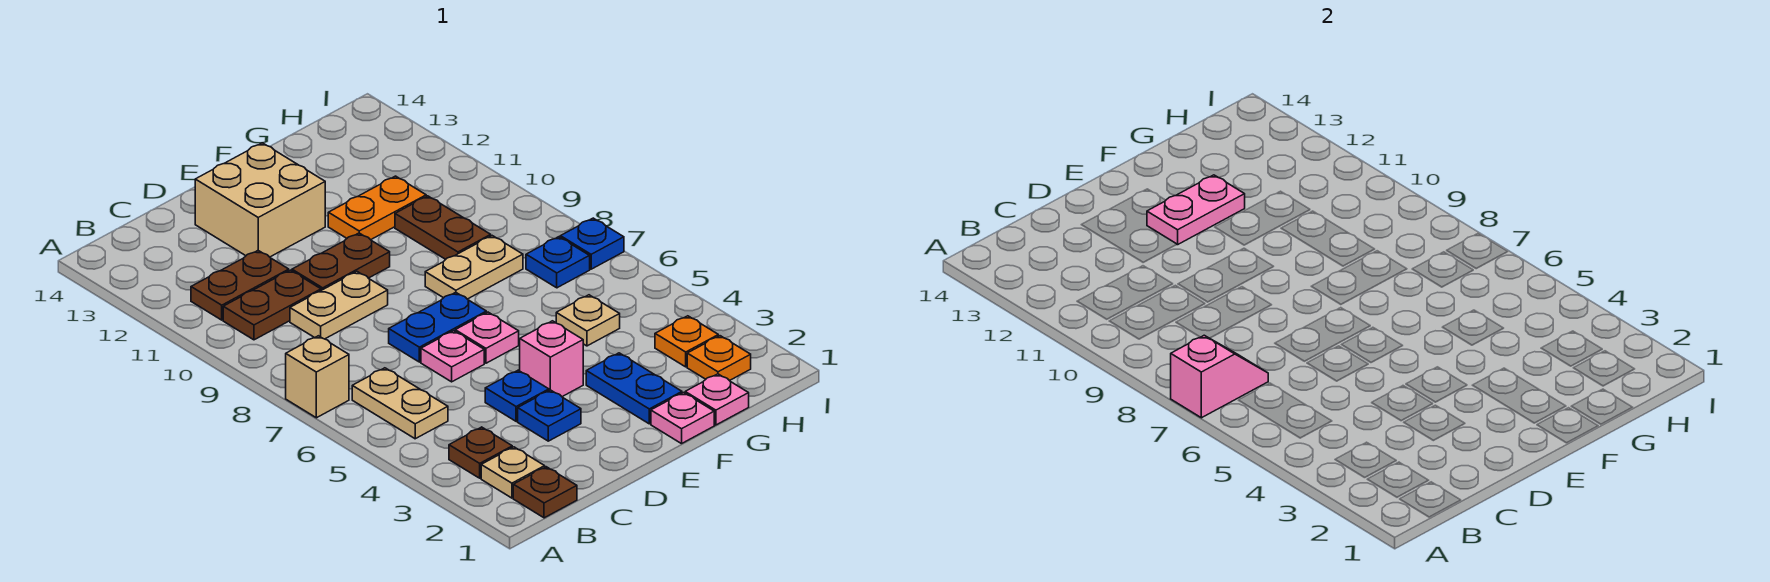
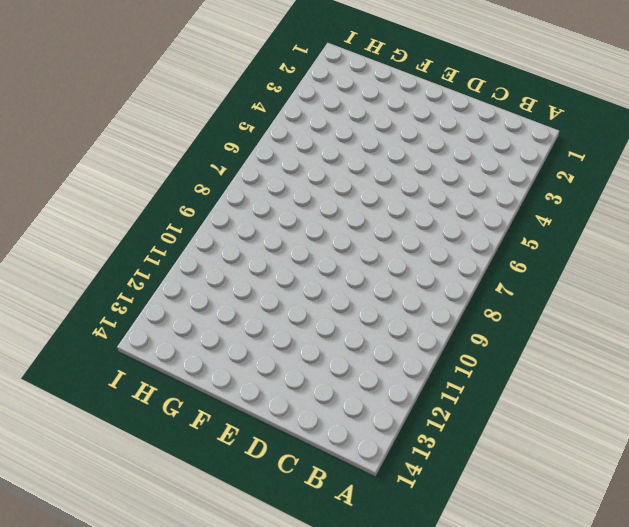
none -> tan brick A7 level 1
none -> brown plate B1 level 1
none -> tan plate B2 level 1

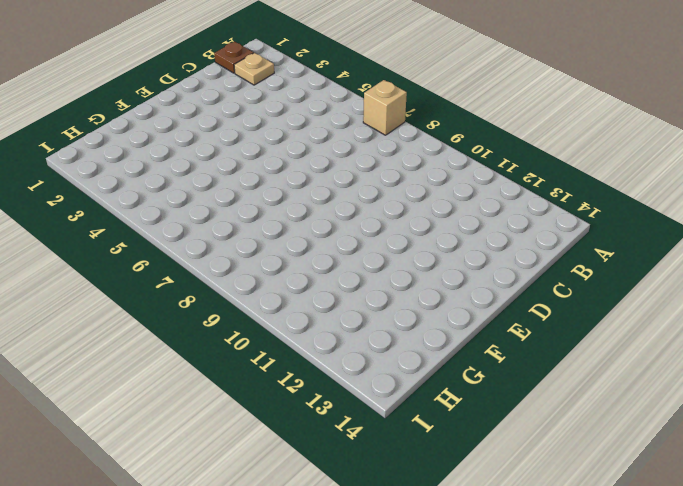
none -> brown plate B3 level 1
none -> tan plate B5:B6 level 1
none -> brown plate B10:C10 level 1

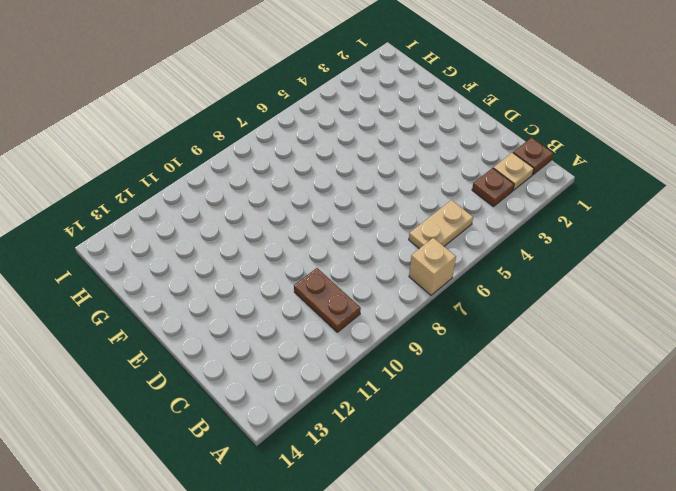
none -> brown plate B11:C11 level 1
none -> tan plate C9:D9 level 1
none -> blue plate D3 level 1

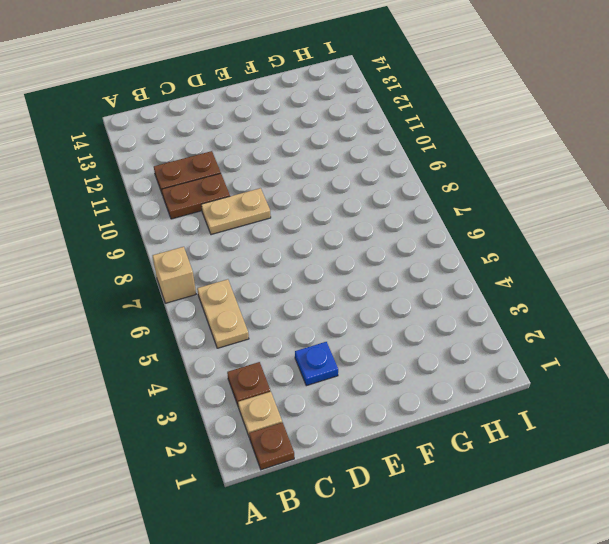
none -> blue plate D4 level 1
none -> pink plate D6 level 1
none -> blue plate D7:E7 level 1

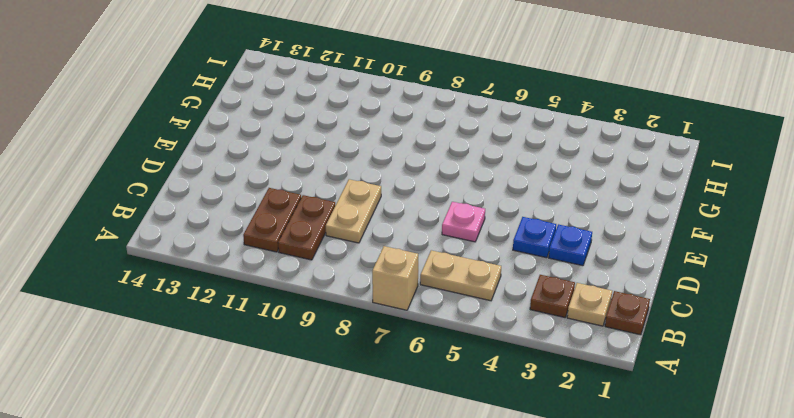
none -> blue plate D7:E7 level 1
none -> brown plate D10:E10 level 1
none -> tan brick D12:E13 level 1

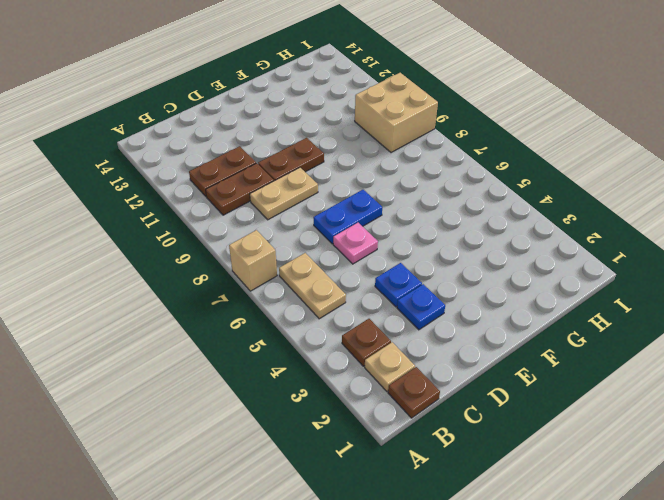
tan brick H9:I10 level 1 -> tan brick D12:E13 level 1
none -> pink brick E4 level 1
none -> pink plate E6 level 1
none -> pink plate F1 level 1

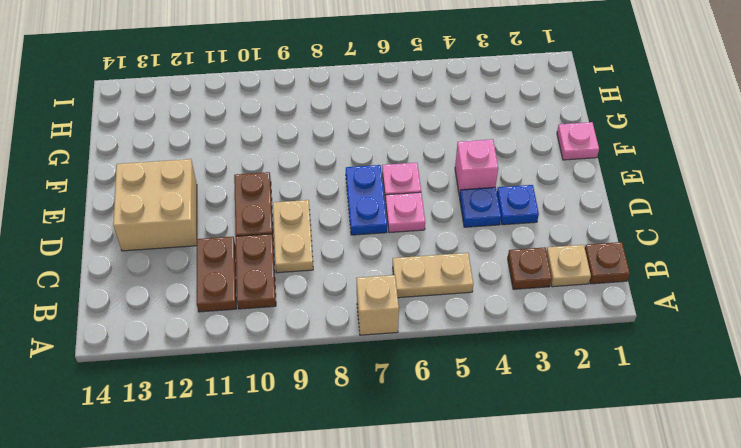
none -> blue plate F2:F3 level 1
none -> tan plate F8:G8 level 1
none -> orange plate F11:G11 level 1

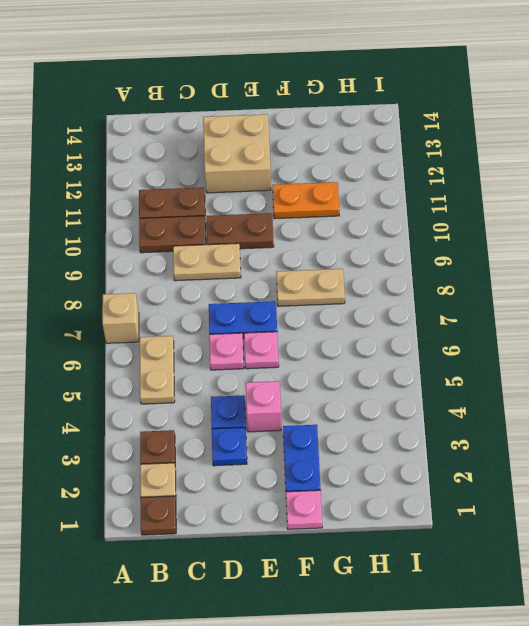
none -> pink plate G1 level 1
none -> tan plate G5 level 1
none -> brown plate G9:G10 level 1

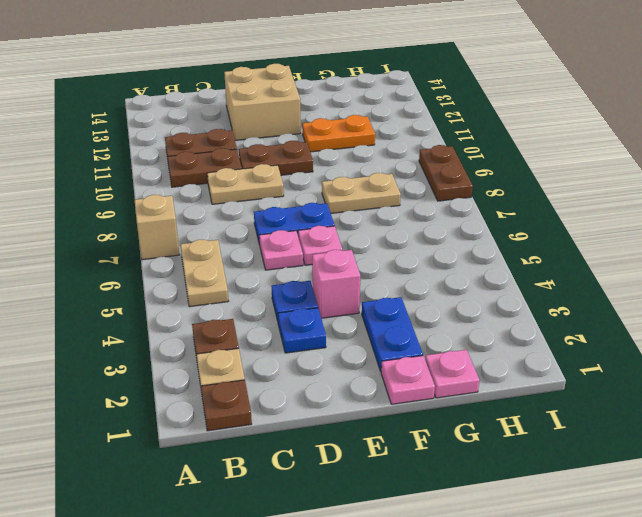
brown plate I8:I9 level 1 -> brown plate G9:G10 level 1
none -> tan plate G5 level 1
none -> orange plate H2 level 1
none -> orange plate H3 level 1

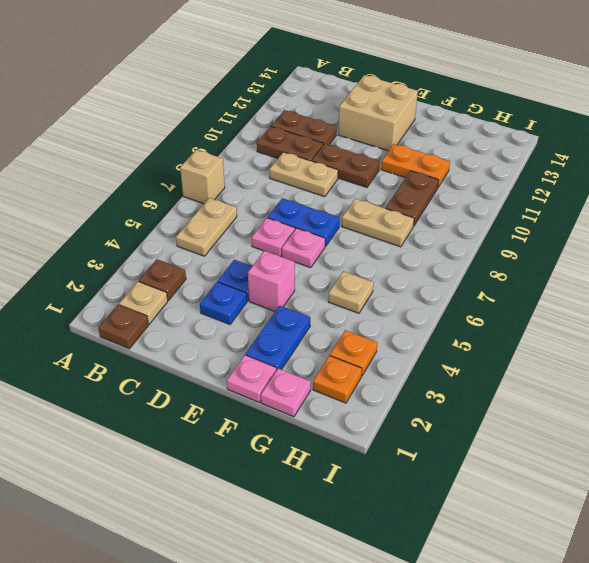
none -> blue plate H7 level 1
none -> blue plate I7 level 1
none -> pink slope A7:B7 level 2 top A

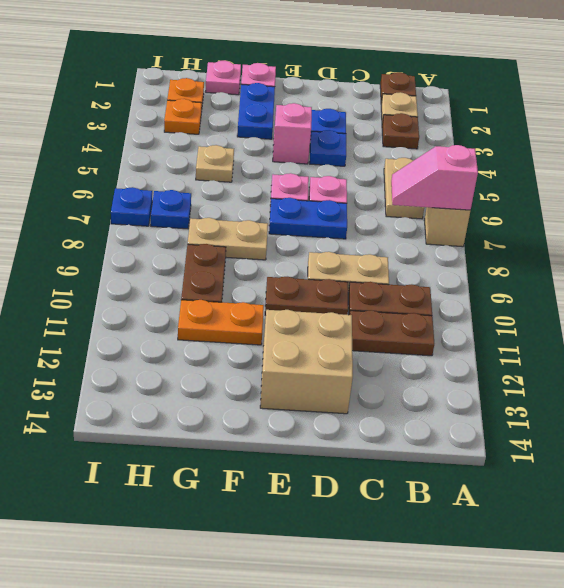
none -> pink plate E12:F12 level 2

